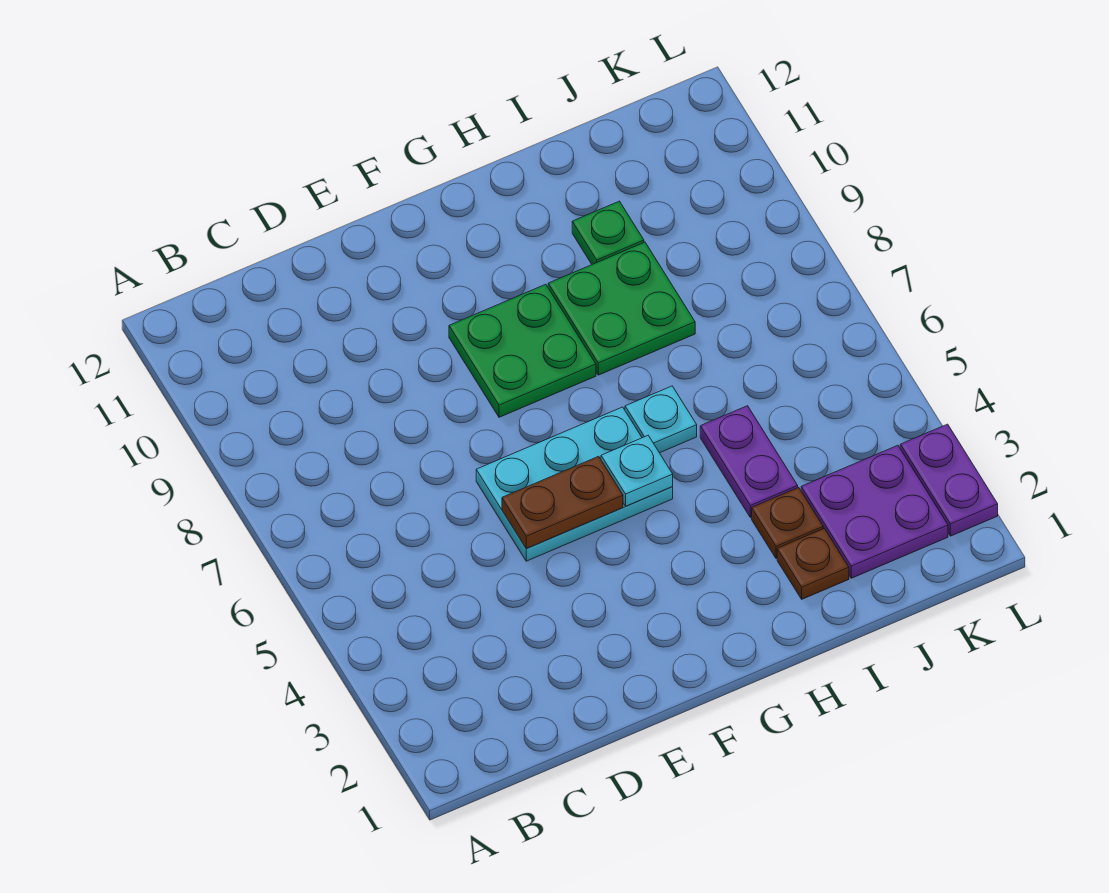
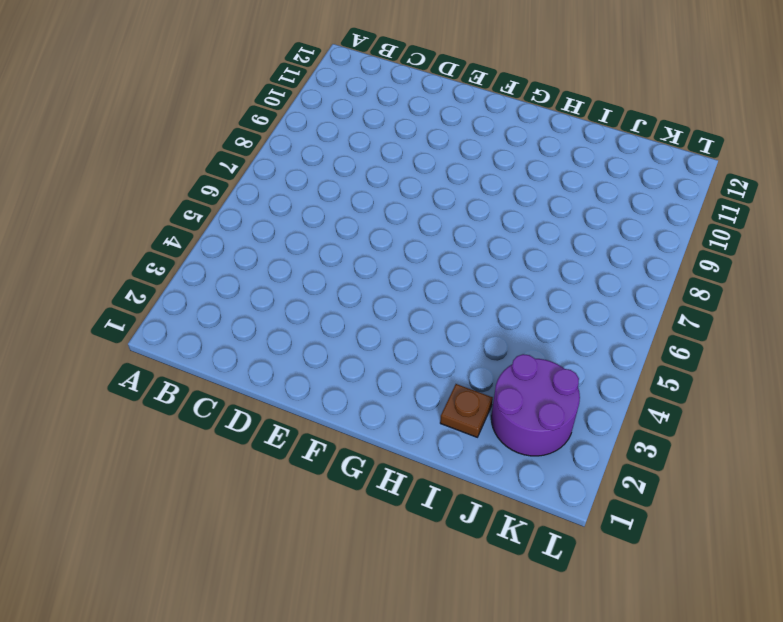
purple round brick J2:K3 level 1 -> purple plate J2:K3 level 1
none -> cyan plate E5:G6 level 1
none -> green plate F8:G9 level 1
none -> cyan plate H6 level 1

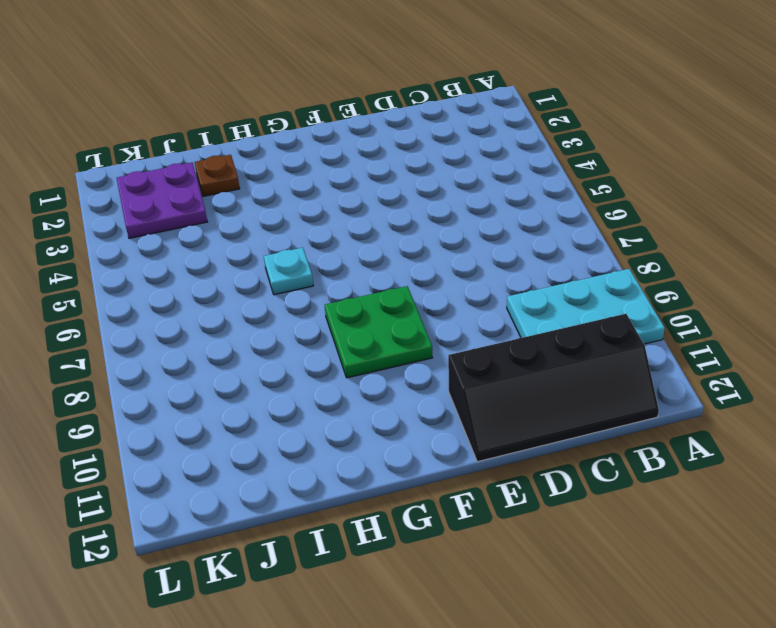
cyan plate A9:C10 level 1 -> cyan plate E5:G6 level 1
black slope B11:E12 level 1 top 11 -> none
none -> green plate H8:I9 level 1
none -> brown plate I3 level 1
none -> purple plate I4:I5 level 1

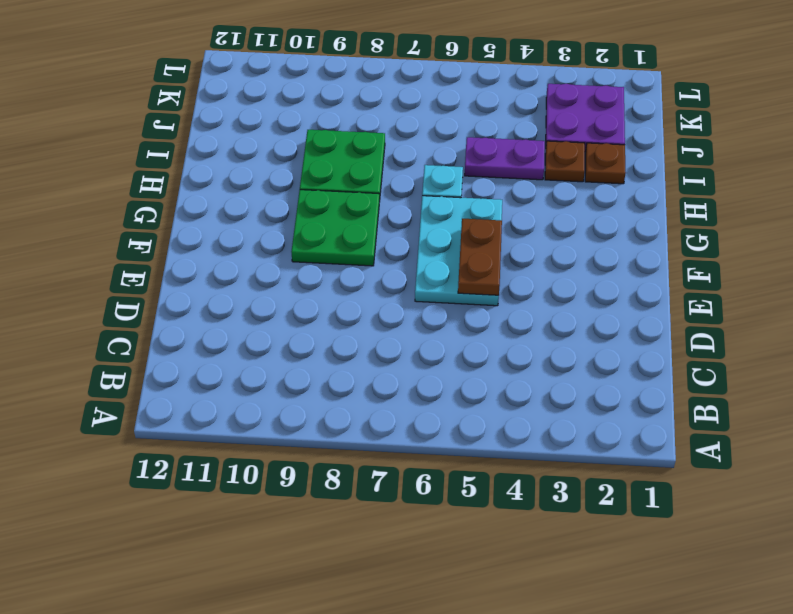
none -> green plate I10 level 1
none -> purple plate L2:L3 level 1
none -> cyan plate G5 level 2

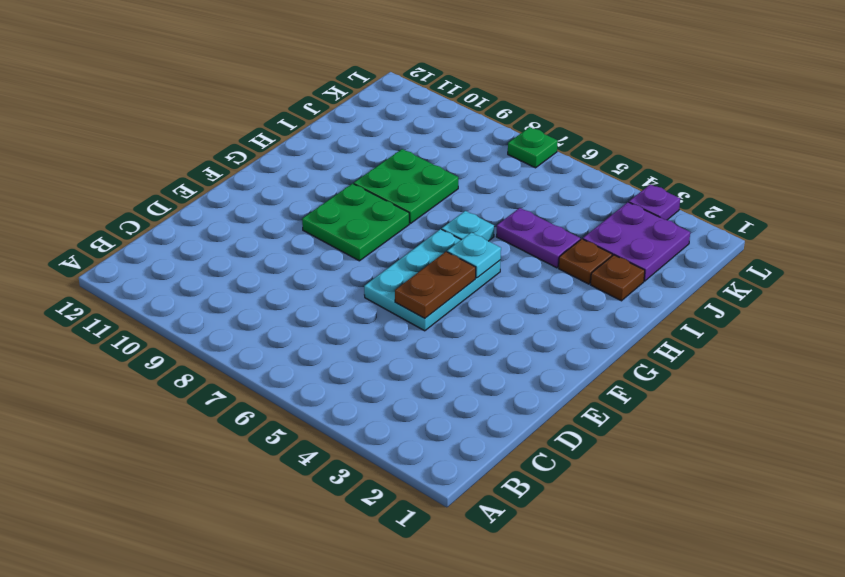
purple plate L3 level 1 -> purple plate L2:L3 level 1
green plate L7 level 1 -> green plate I10 level 1

